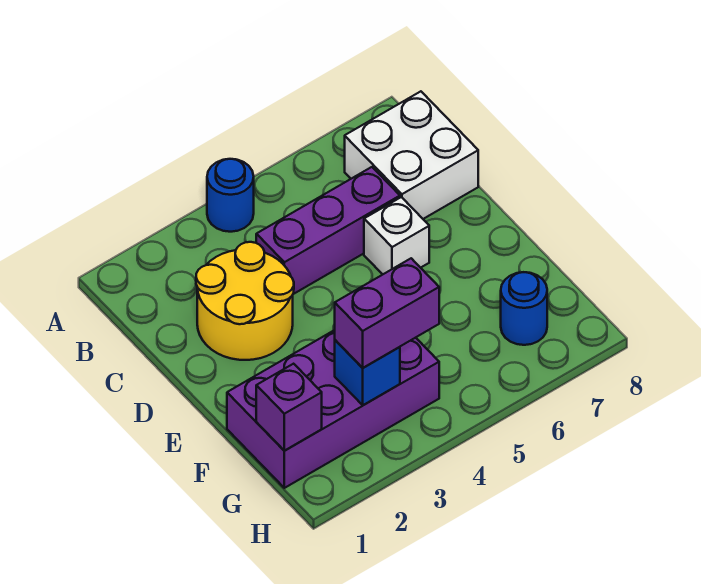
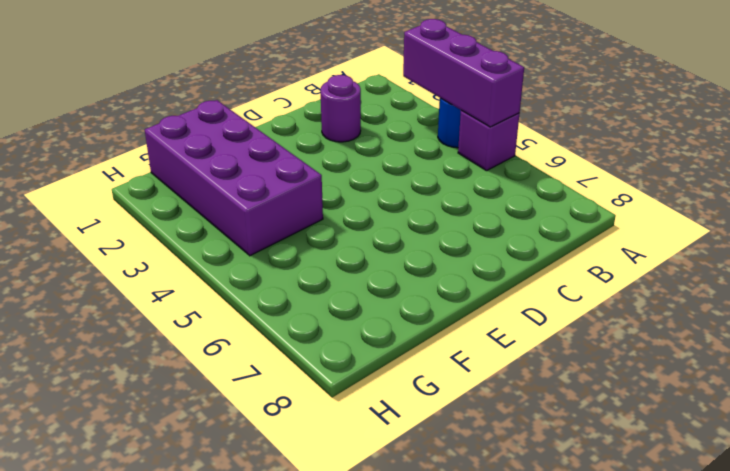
purple brick A3:A5 level 2 -> purple brick C4:C6 level 1
purple brick A5 level 1 -> purple brick G1 level 2
purple round brick C2 level 1 -> yellow round brick C2:D3 level 1
none -> white brick B7:C8 level 1
none -> white brick D6 level 1

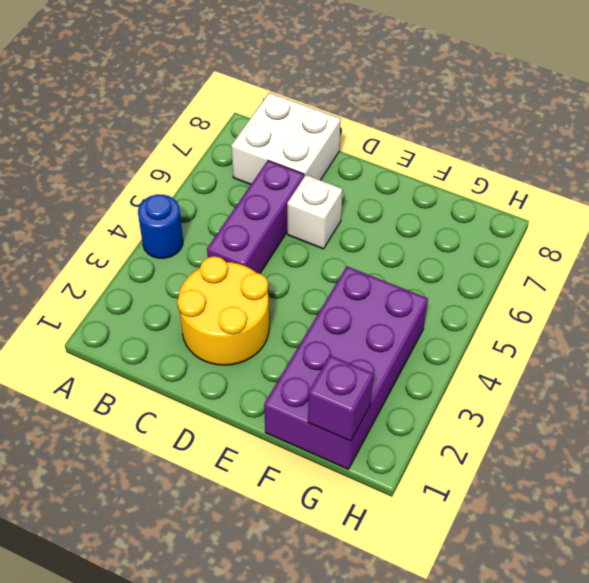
none -> blue round brick G7 level 1
none -> blue brick G3 level 2

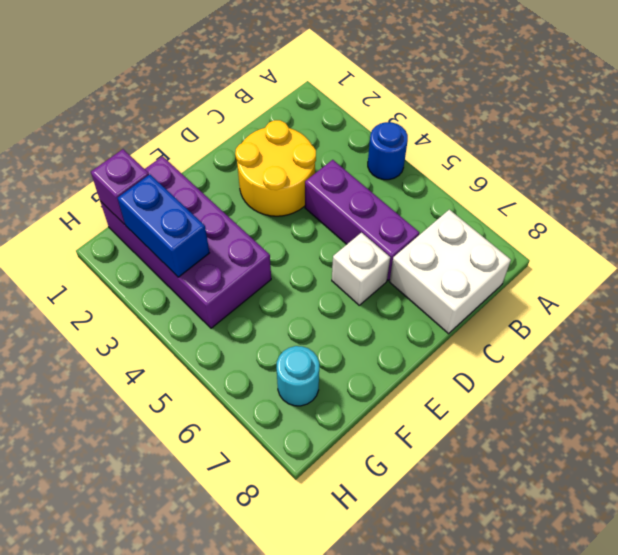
blue brick G2:G3 level 2 -> blue brick G3 level 2
cyan round brick G7 level 1 -> blue round brick G7 level 1
none -> purple brick G3:G4 level 3

